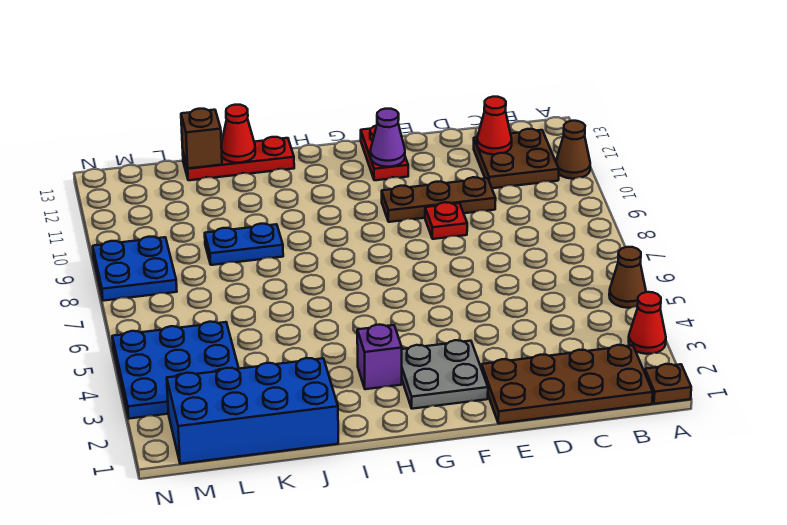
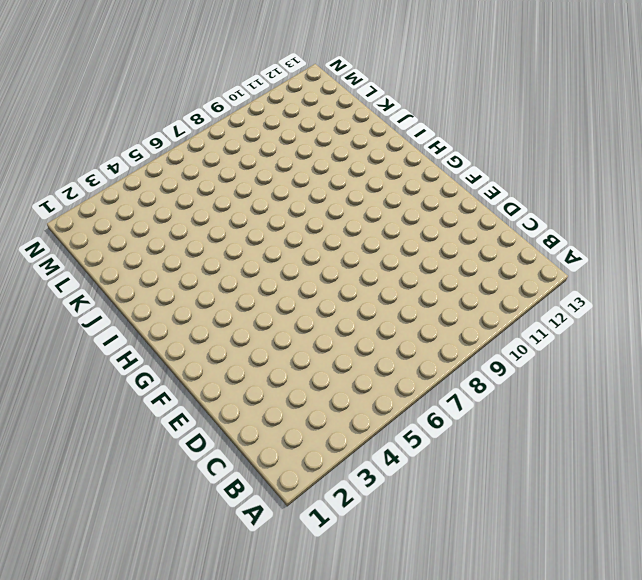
none -> brown plate A1 level 1
none -> red cone A3 level 1
none -> brown cone A5 level 1

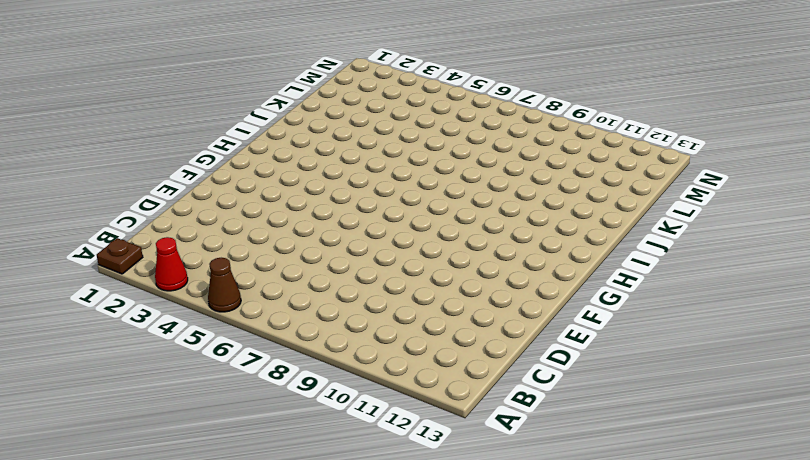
none -> brown cone A11 level 1
none -> brown plate B1:E2 level 1
none -> brown plate B11:C12 level 1

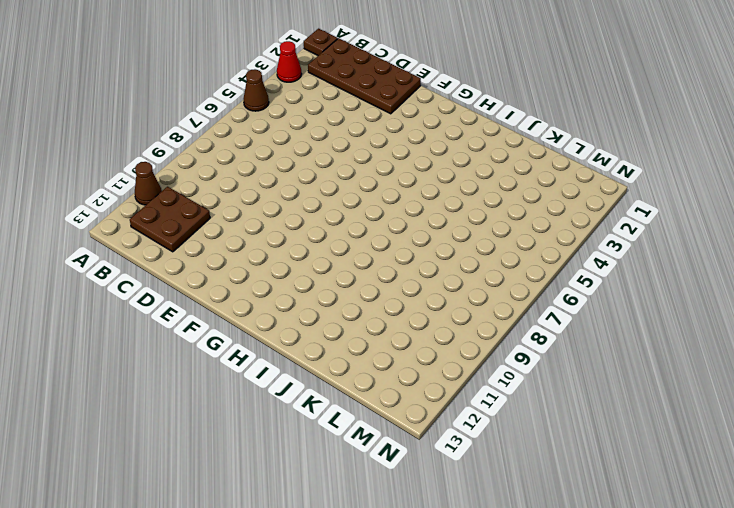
none -> brown plate D10:F10 level 1
none -> red plate E9 level 1
none -> grey plate F2:G3 level 1

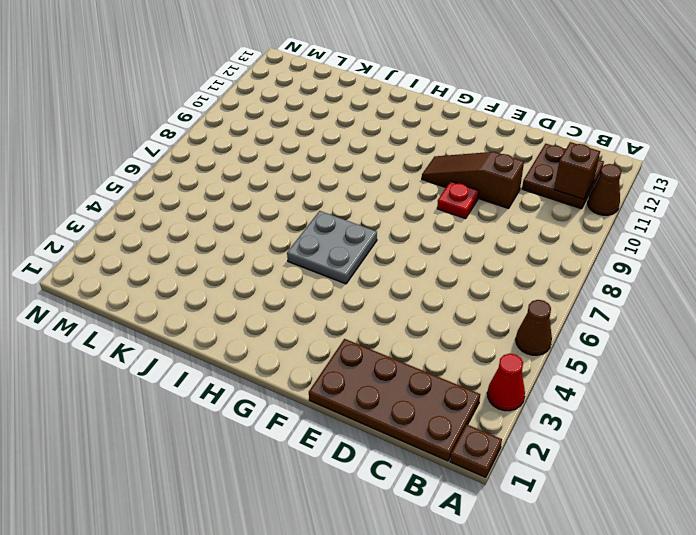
brown brick B11 level 2 -> brown brick K13 level 2
brown slope D10:F10 level 1 top D -> brown plate D10:F10 level 1
grey plate G5:H6 level 1 -> grey plate F2:G3 level 1
none -> red plate F12:F13 level 1
none -> purple brick H3 level 1
none -> red plate I13:K13 level 1

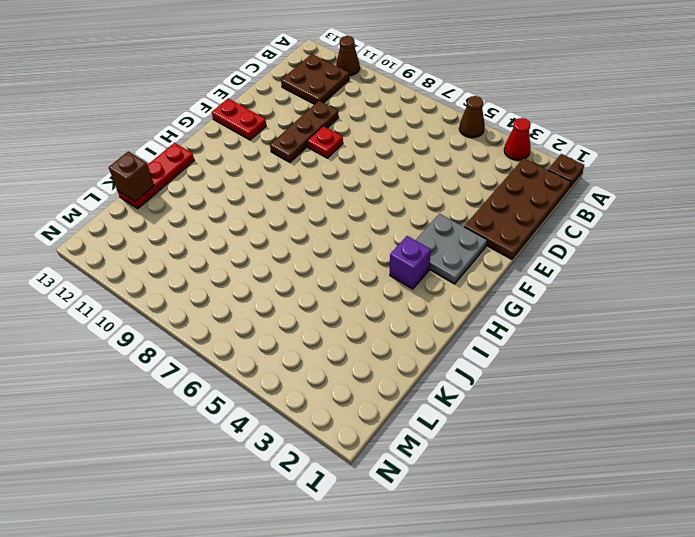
none -> blue brick J1:M2 level 1
none -> blue plate J9:K9 level 1
none -> blue plate L3:N5 level 1

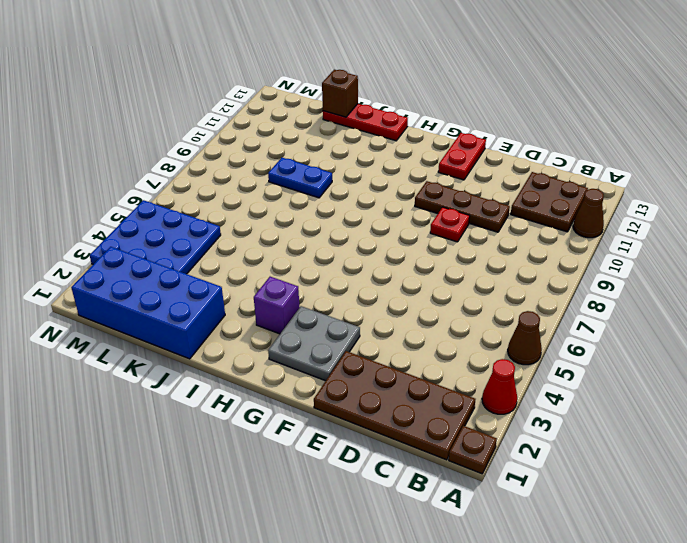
none -> blue plate M8:N9 level 1
none -> red cone C12 level 2
none -> purple cone F12 level 2

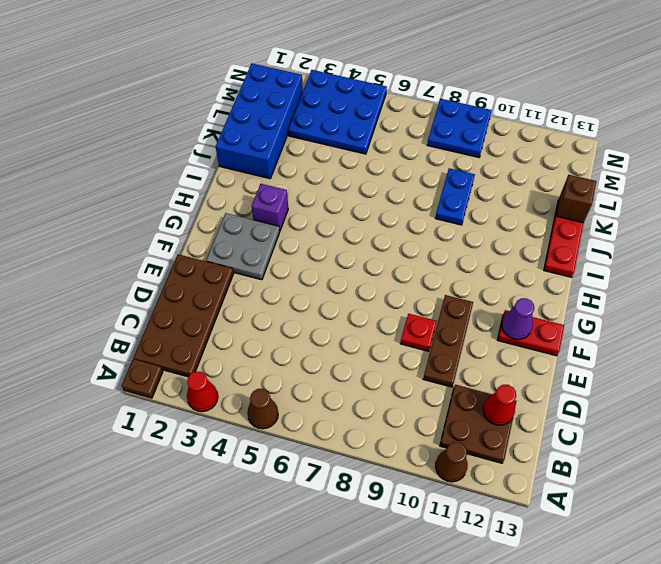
none -> red cone J13 level 2

